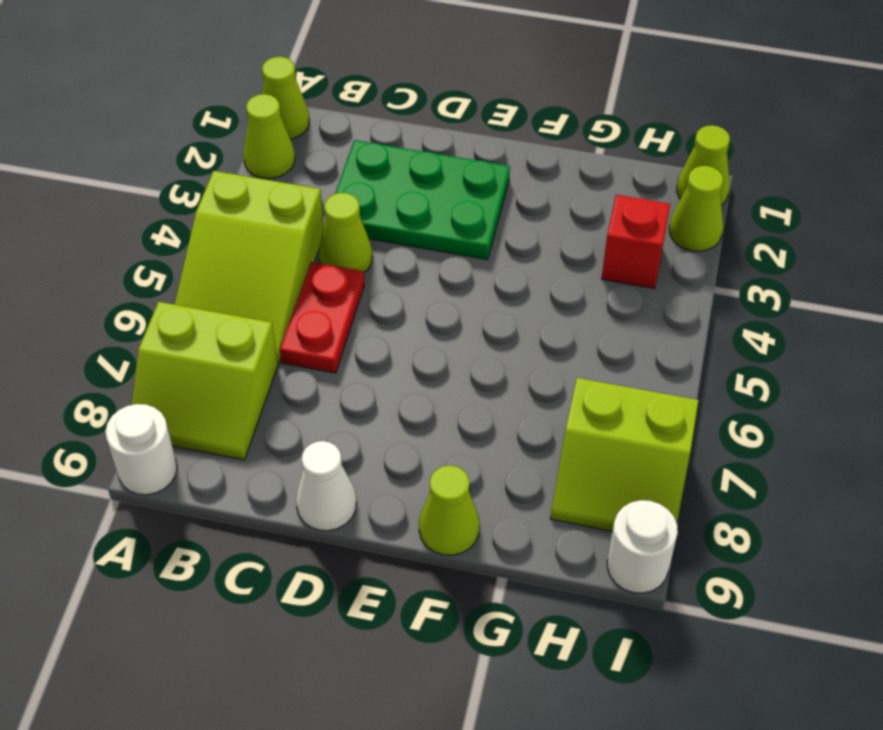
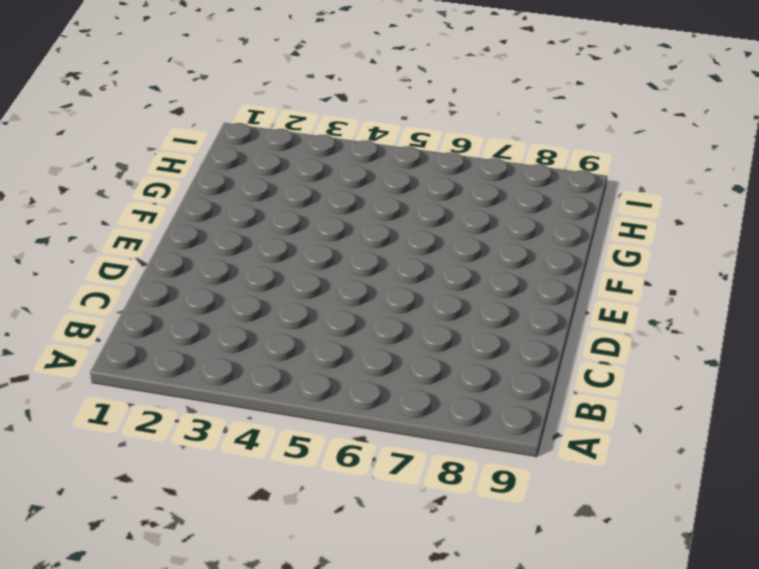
none -> lime cone A1 level 1
none -> lime cone A2 level 1
none -> lime slope A4:B6 level 1 top 4

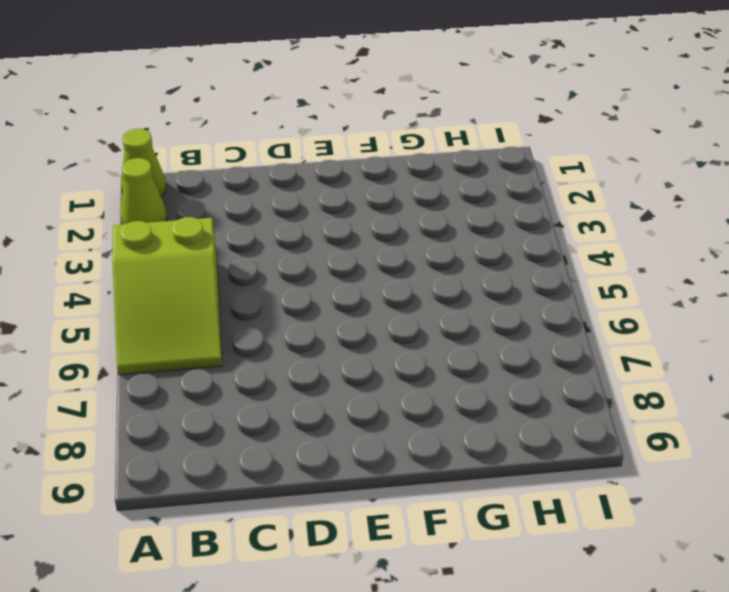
none -> lime slope A7:B8 level 1 top 7
none -> white round brick A9 level 1
none -> green plate C2:E3 level 1

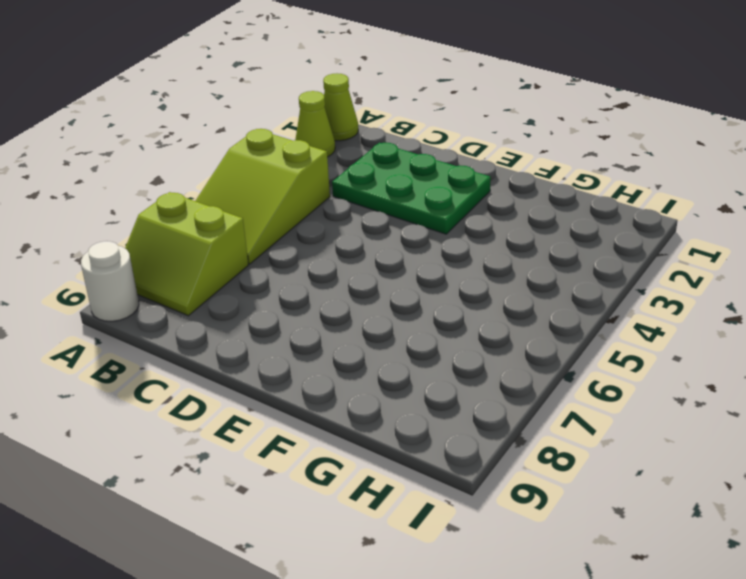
none -> lime cone C4 level 1
none -> red plate C5:C6 level 1
none -> white cone D9 level 1

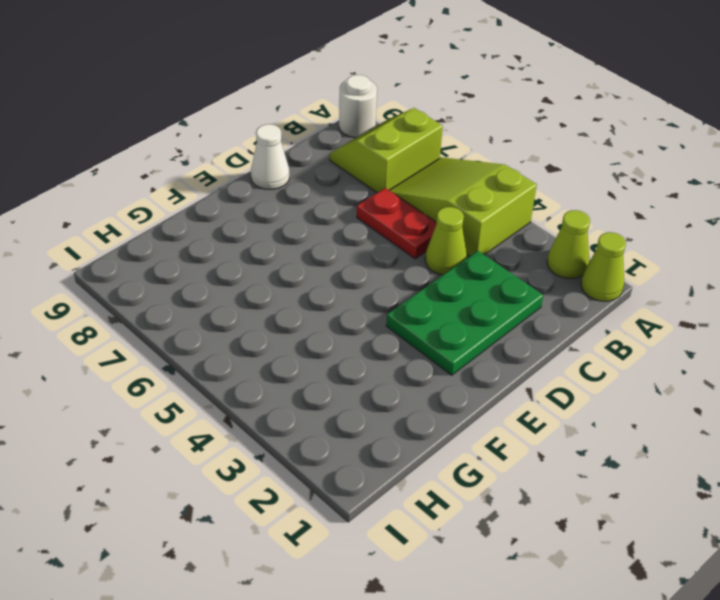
none -> lime cone F9 level 1
none -> red brick H3 level 1
none -> lime slope H7:I8 level 1 top 7

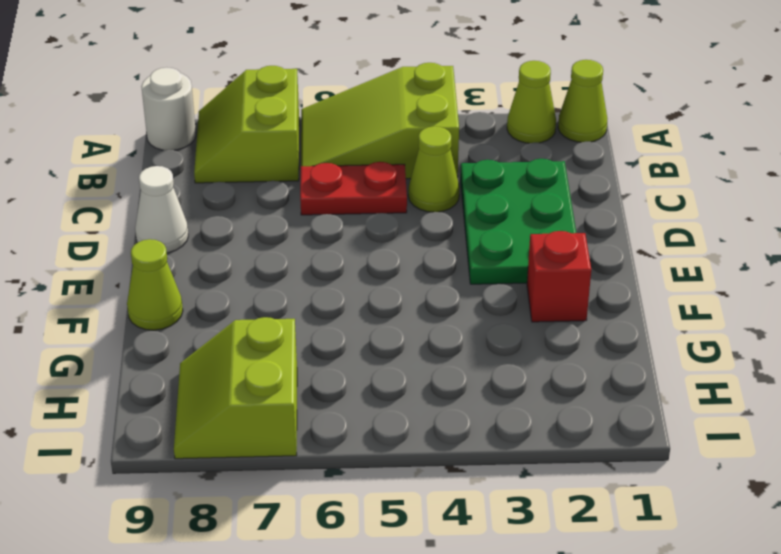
red brick F2 level 1 -> red brick H3 level 1
none -> lime cone I1 level 1
none -> lime cone I2 level 1
none -> white round brick I9 level 1

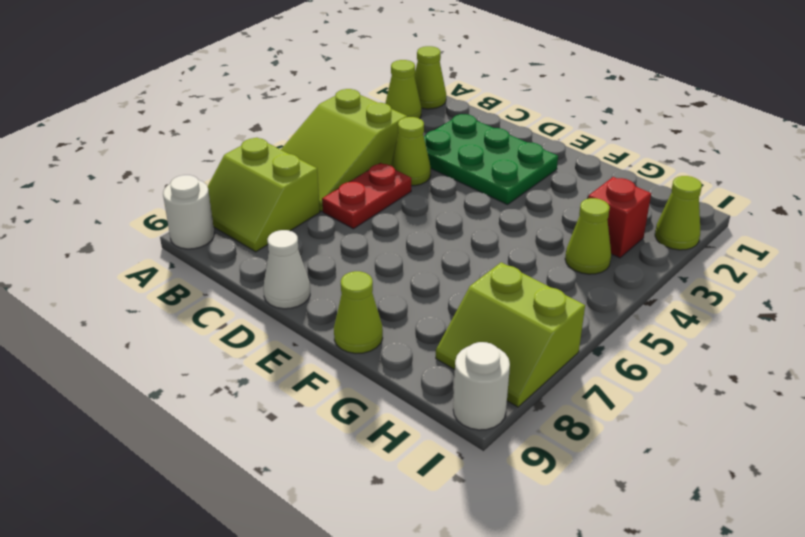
lime cone H4 level 1 -> lime cone I1 level 1

